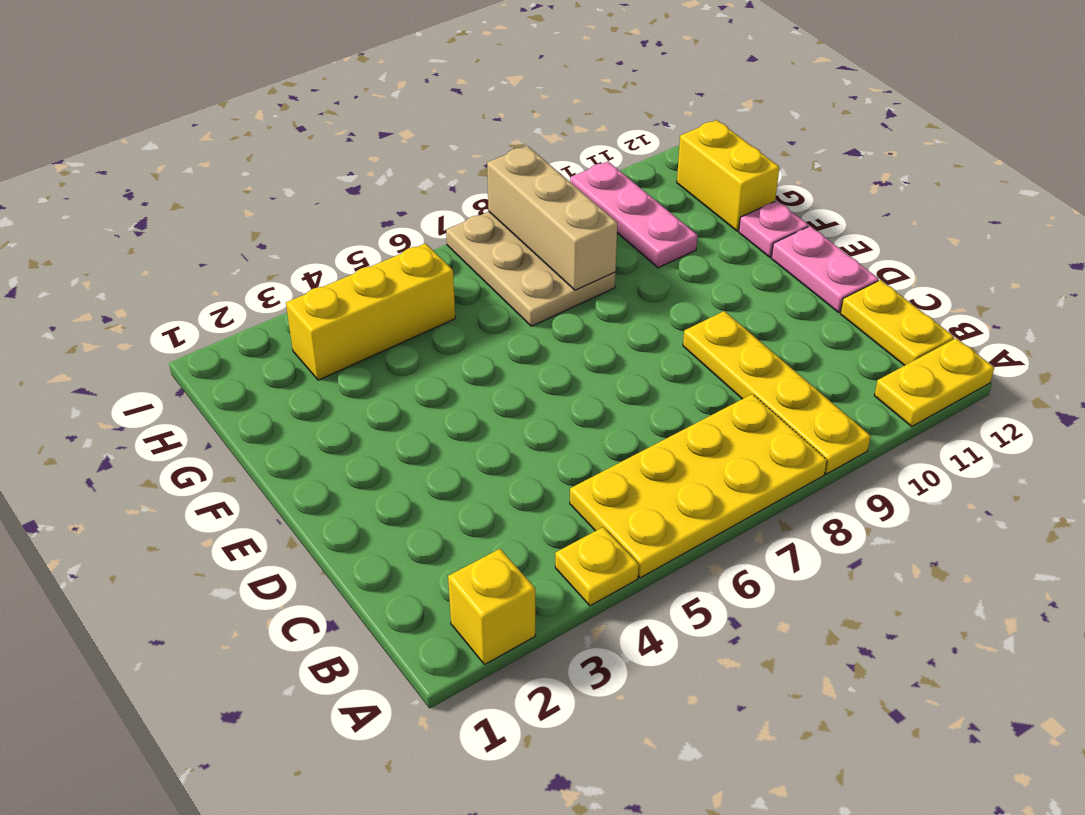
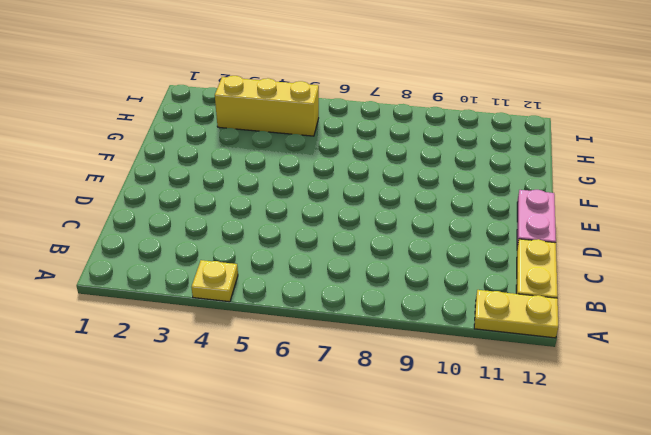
none -> yellow brick A2 level 1
none -> yellow plate A5:B8 level 1
none -> yellow plate A9:D9 level 1

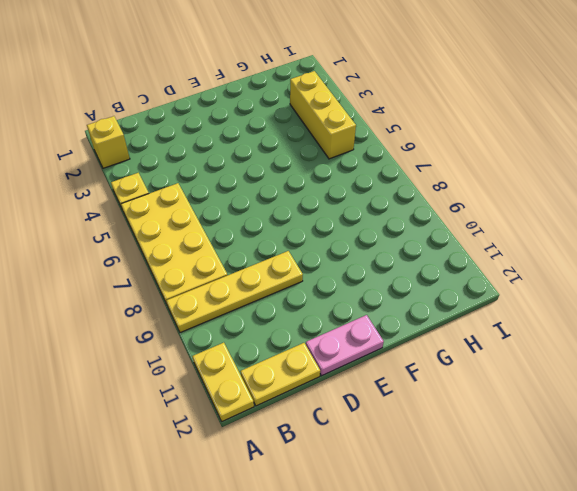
none -> pink plate F12 level 1
none -> tan plate G7:I8 level 1
none -> pink plate G10:I10 level 1

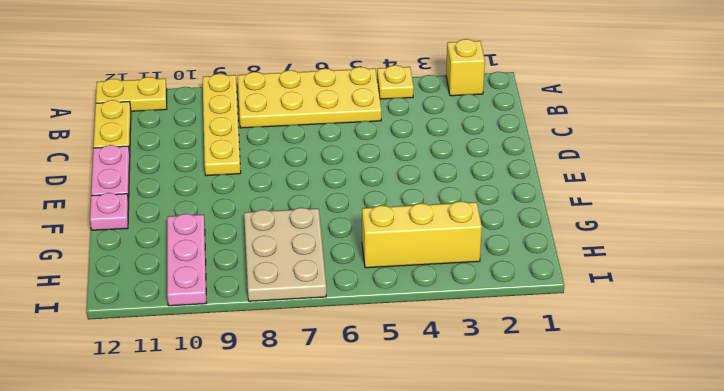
none -> yellow brick G12:H12 level 1
none -> tan brick G8:I8 level 2

